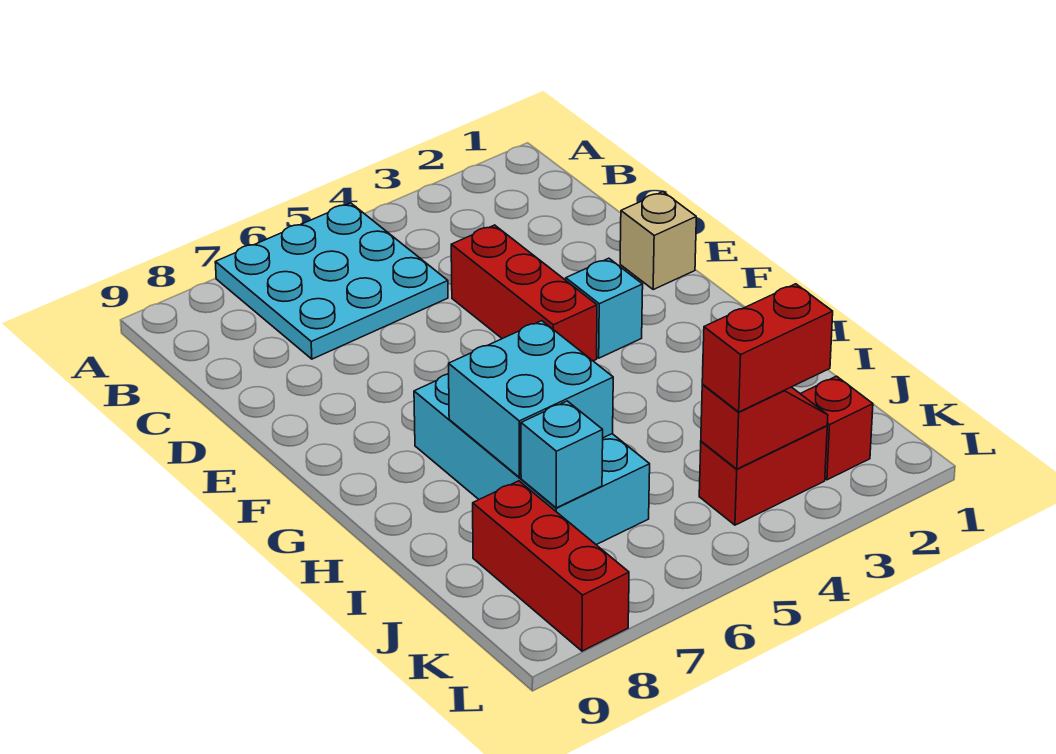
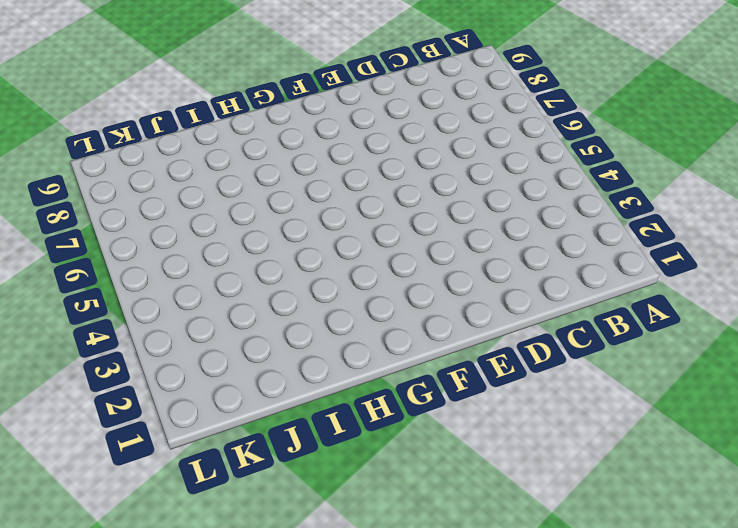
none -> cyan plate A5:C7 level 1
none -> red brick D4:F4 level 1
none -> tan brick E1 level 1

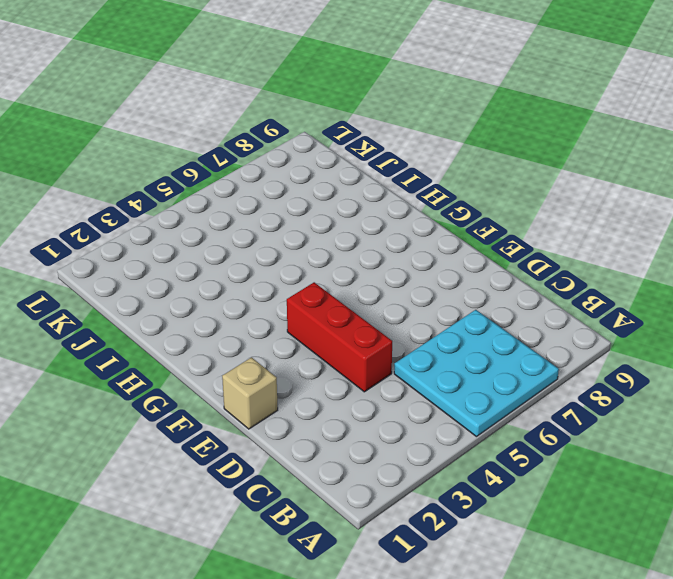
none -> cyan brick F3 level 1
none -> cyan brick G6:J7 level 1
none -> red brick J8:L8 level 1

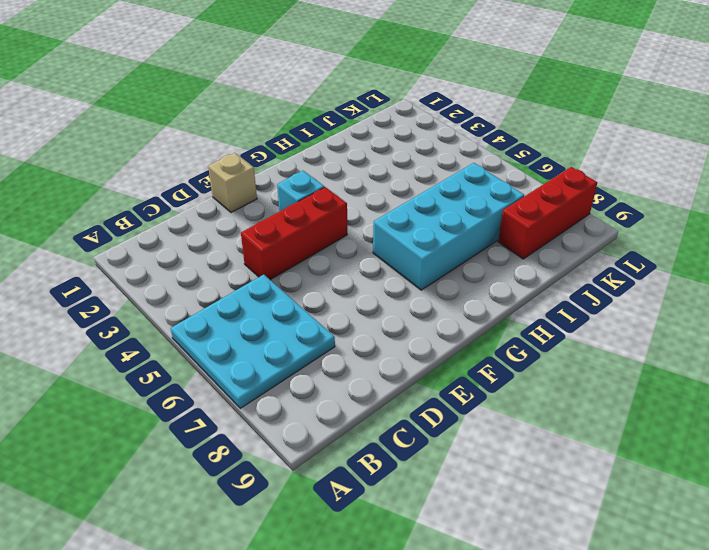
none -> red brick K2 level 1
none -> red brick K3:K4 level 1
none -> cyan brick H6:I7 level 2

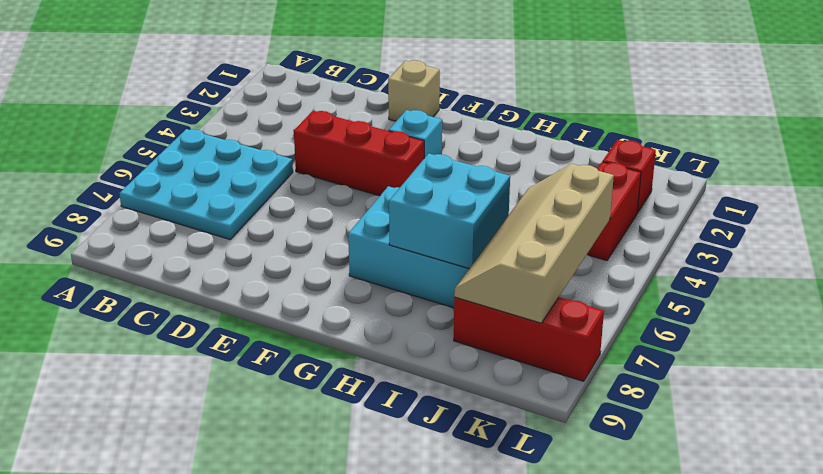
tan slope J5:K8 level 2 top K -> cyan brick J7 level 2
none -> red slope K3:K4 level 2 top 4
none -> red brick K3:K4 level 3

